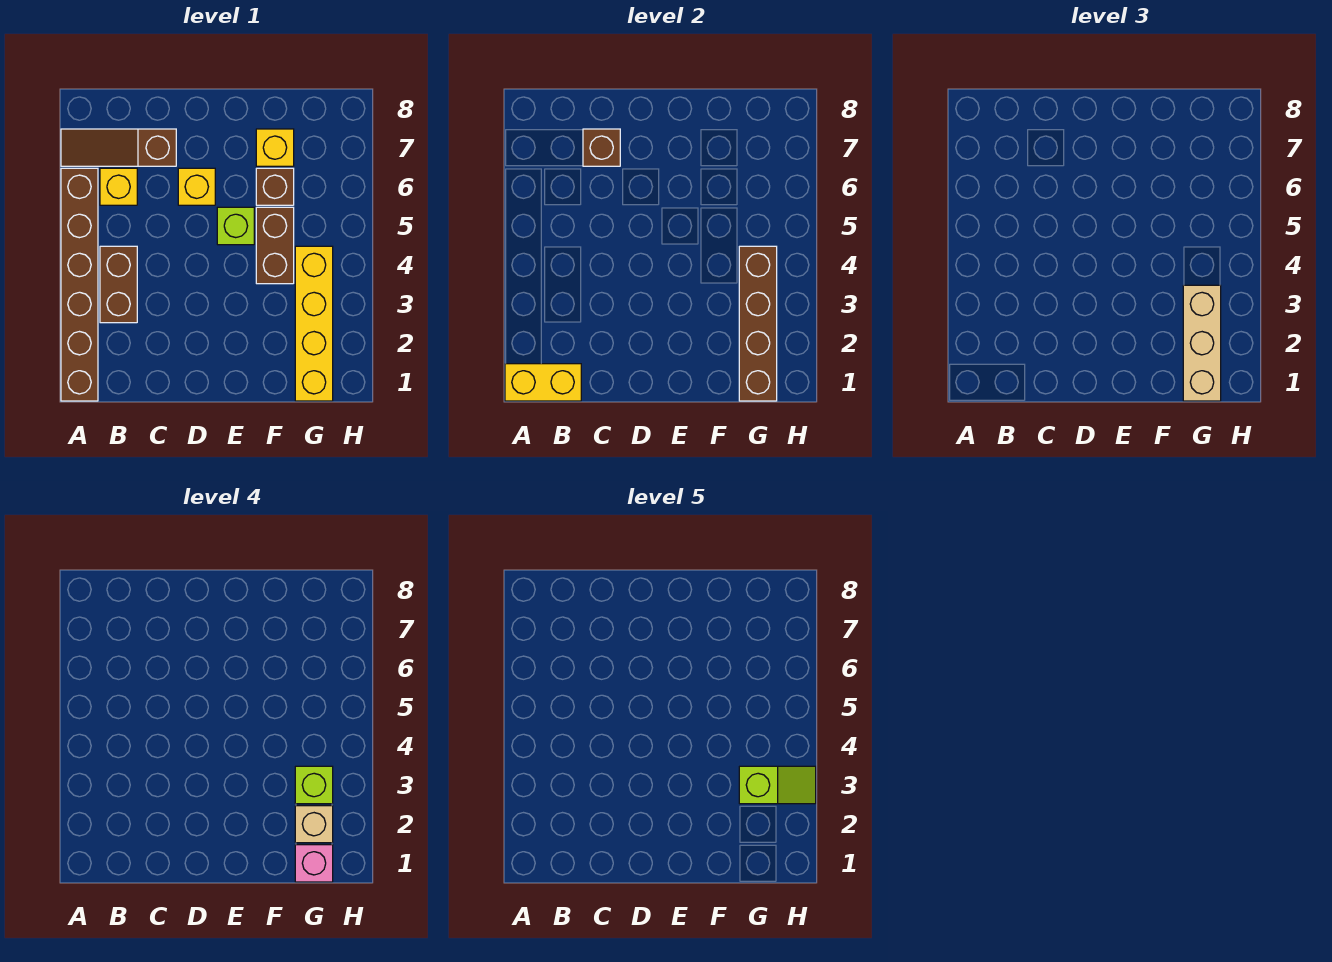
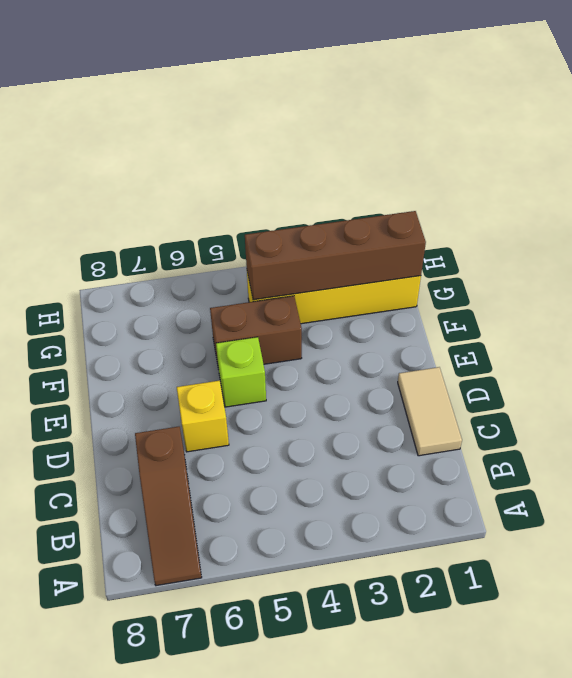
tan tile C1:D1 level 1 -> none
none -> brown brick A1:A6 level 1
none -> brown brick B3:B4 level 1
none -> yellow brick B6 level 1

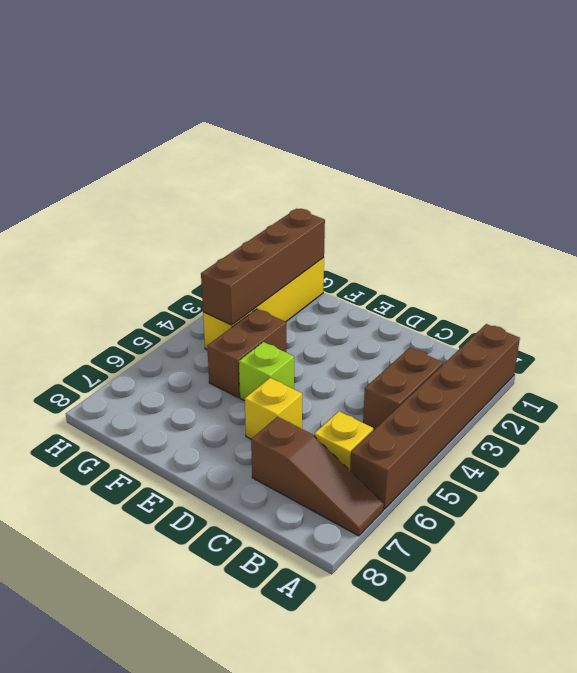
none -> brown brick F6 level 1
none -> yellow brick F7 level 1
none -> yellow brick A1:B1 level 2

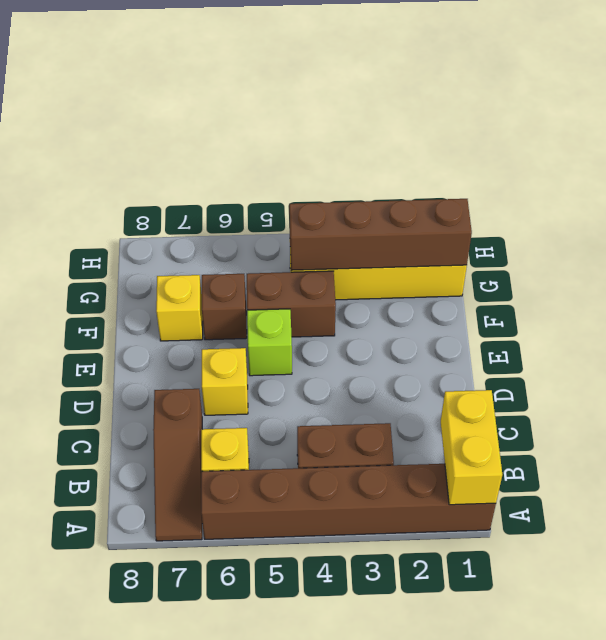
none -> brown brick C7 level 2
none -> tan brick G1:G3 level 3
none -> pink brick G1 level 4

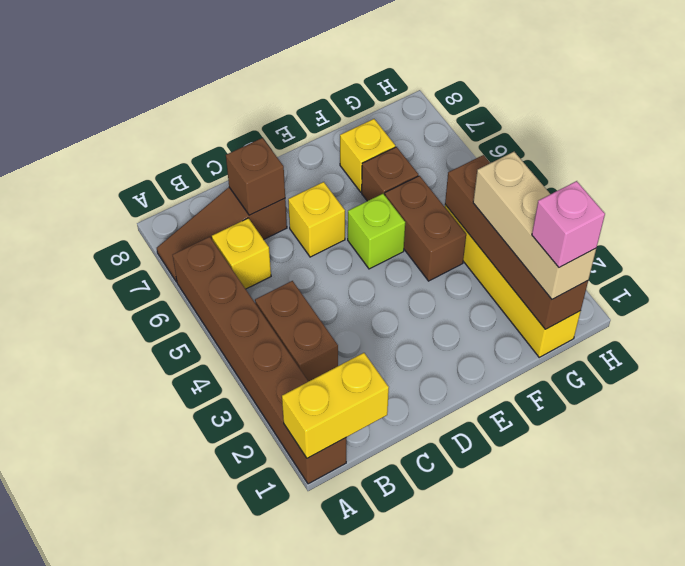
none -> tan brick G2 level 4
none -> lime brick G3 level 4
none -> lime slope G3:H3 level 5 top G

